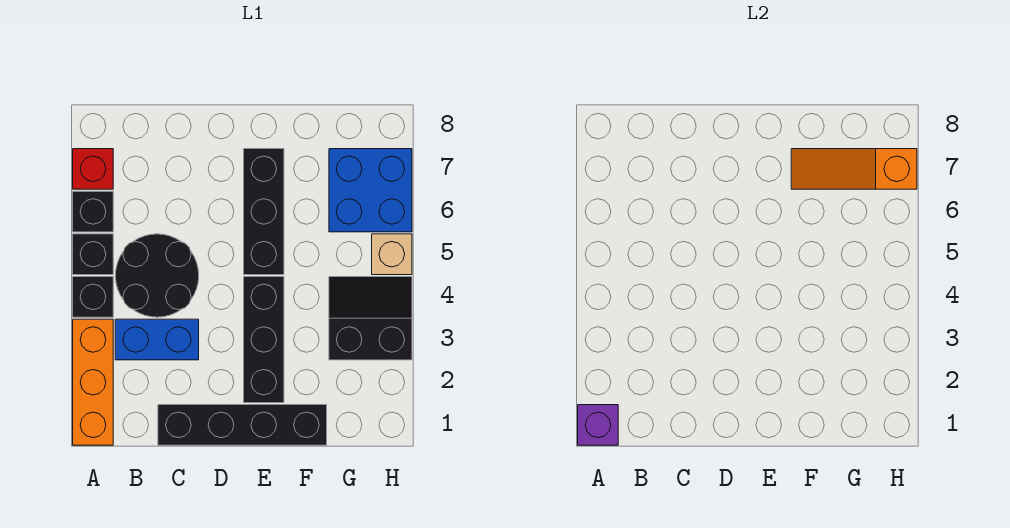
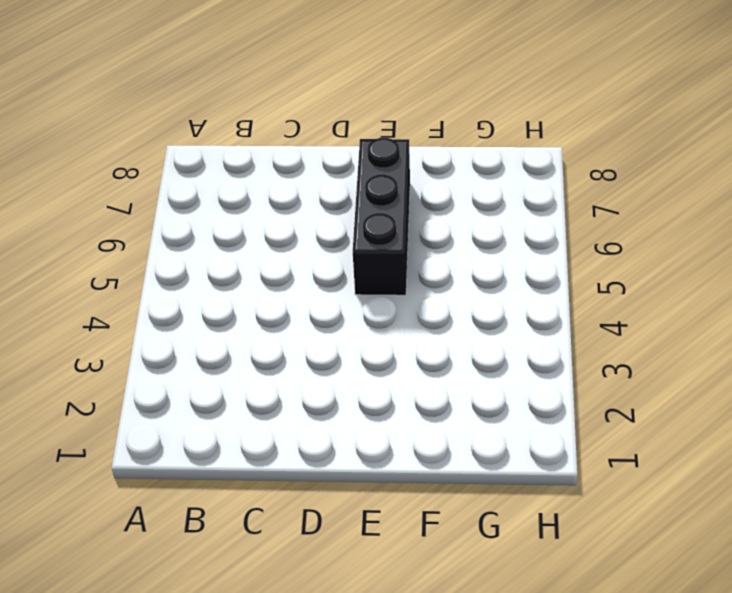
none -> orange brick A1:A3 level 1
none -> black brick A4 level 1
none -> black brick A5 level 1

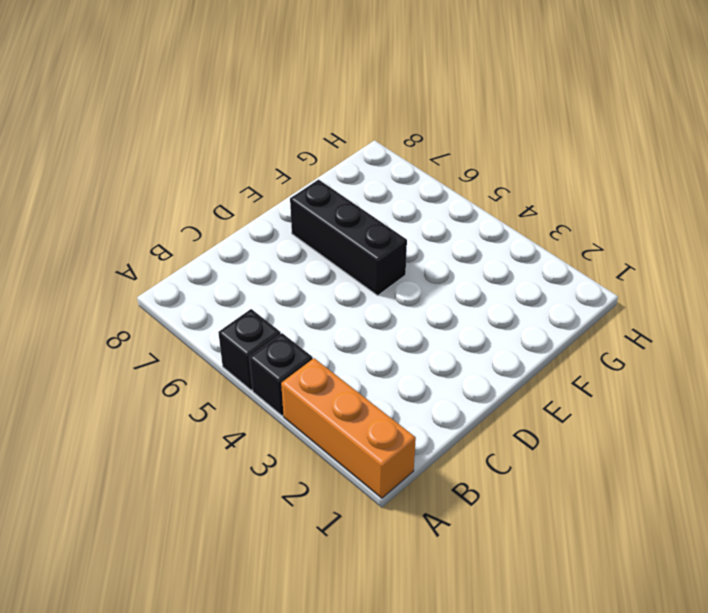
none -> black brick A6 level 1
none -> red brick A7 level 1
none -> blue brick B3:C3 level 1

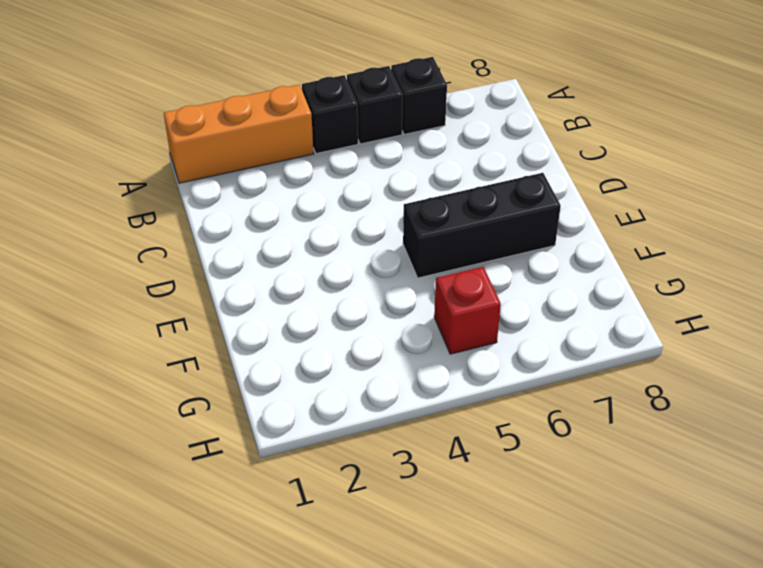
red brick G5 level 1 -> red brick A7 level 1
none -> blue brick B3:C3 level 1
none -> black round brick B4:C5 level 1
none -> black brick C1:F1 level 1

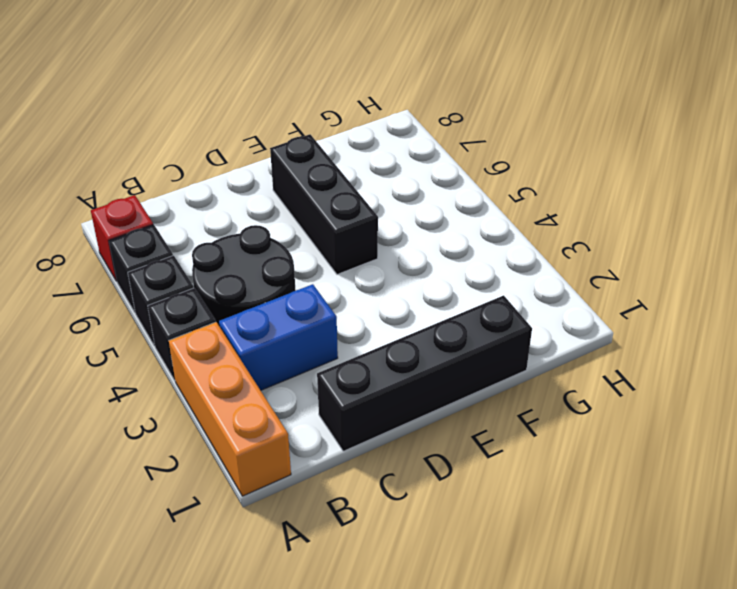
none -> black brick E2:E4 level 1
none -> black slope G3:H4 level 1 top 3
none -> blue brick G6:H7 level 1

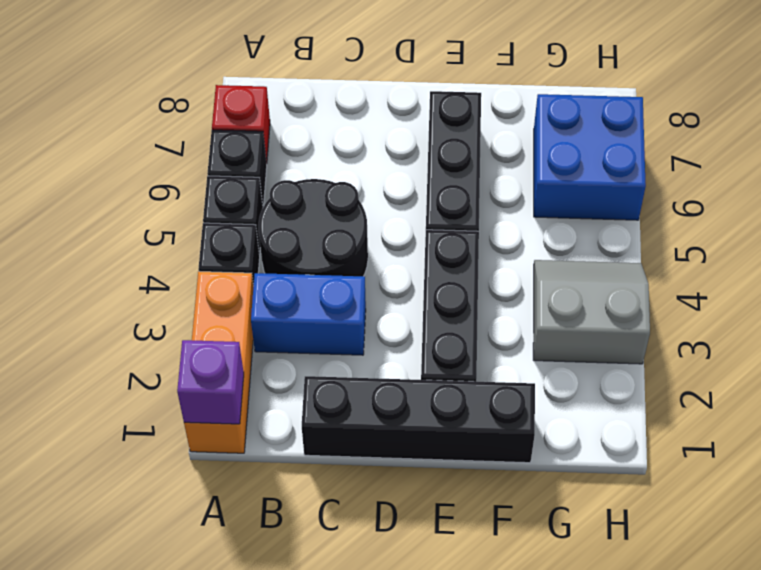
grey slope G3:H4 level 1 top 3 -> black slope G3:H4 level 1 top 3
none -> tan brick H5 level 1
none -> orange slope F7:H7 level 2 top H

